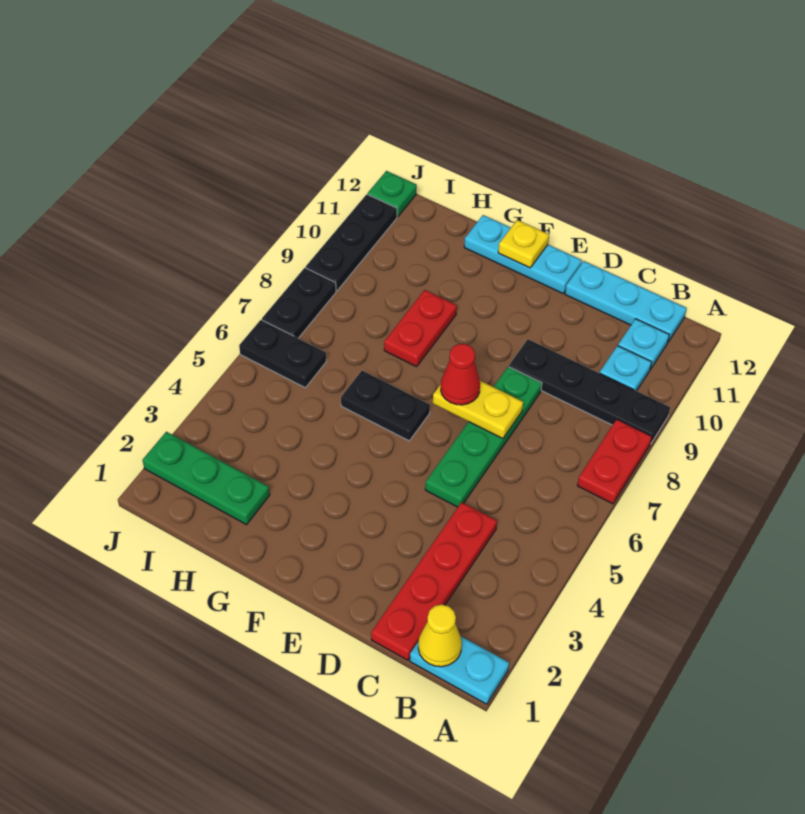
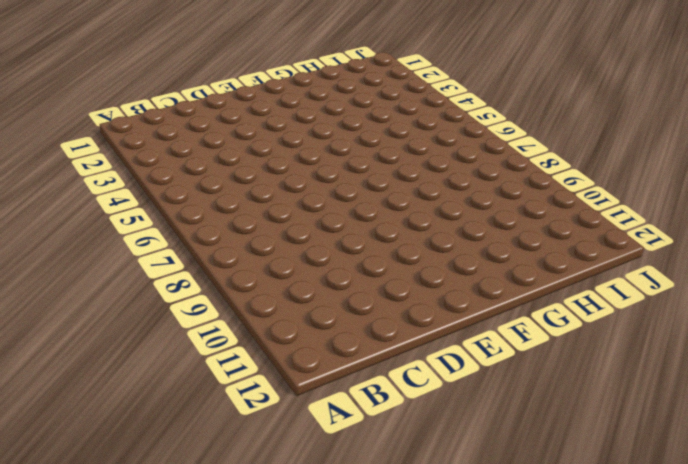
none -> cyan plate A1:B1 level 1
none -> red plate A7:A8 level 1
none -> black plate A9:D9 level 1

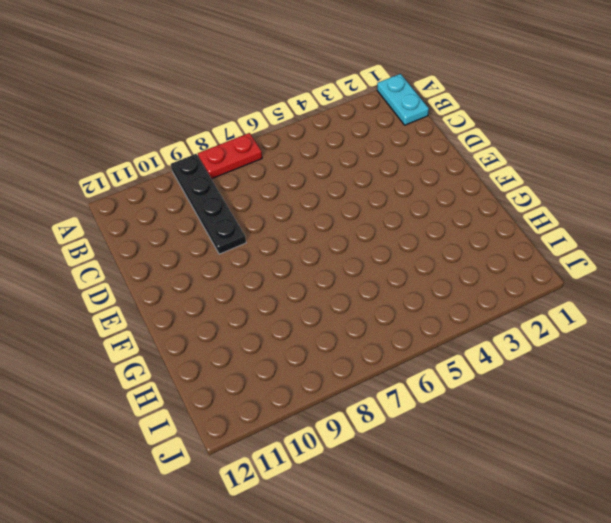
none -> cyan plate B10 level 1
none -> cyan plate B11 level 1
none -> cyan plate B12:D12 level 1

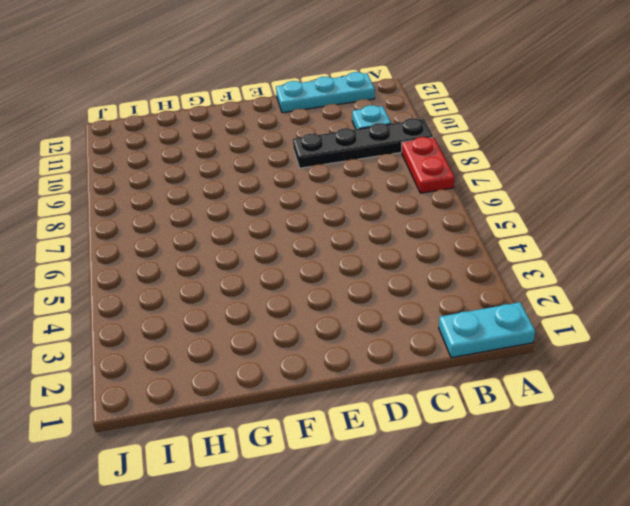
none -> cyan plate B11 level 1
none -> red plate C1:C4 level 1
none -> green plate D5:D8 level 1

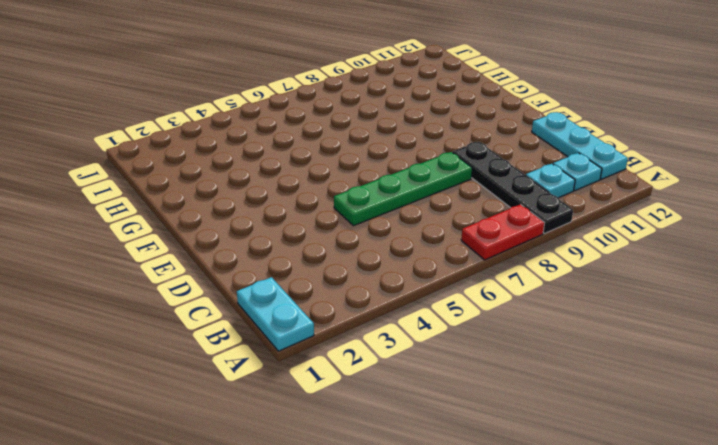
none -> red plate C1:C4 level 1
none -> cyan plate E12:G12 level 1
none -> black plate F6:G6 level 1

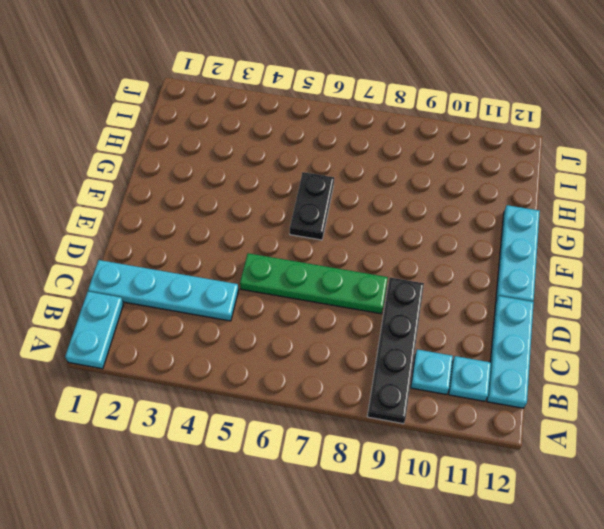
cyan plate C1:C4 level 1 -> red plate C1:C4 level 1
none -> red plate A7:A8 level 1
none -> red plate G8:G9 level 1
none -> green plate H2:J2 level 1

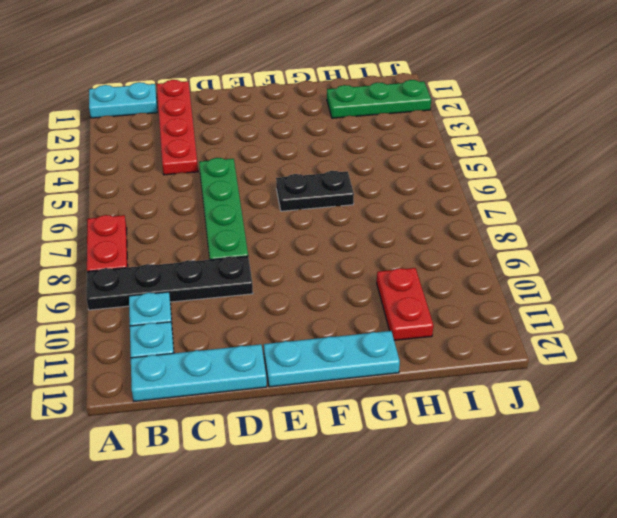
red plate H10:H11 level 1 -> red plate G8:G9 level 1
none -> black plate I6:J6 level 1
none -> black plate J7:J8 level 1
none -> black plate J9:J11 level 1

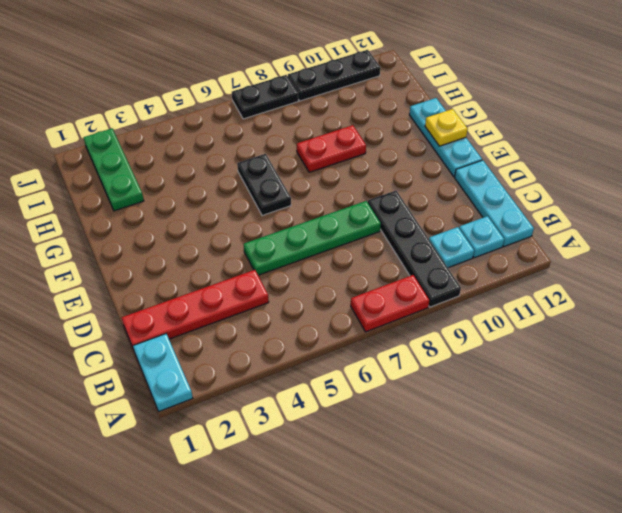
none -> black plate I6:J6 level 1
none -> green plate J12 level 1
none -> yellow cone B1 level 2

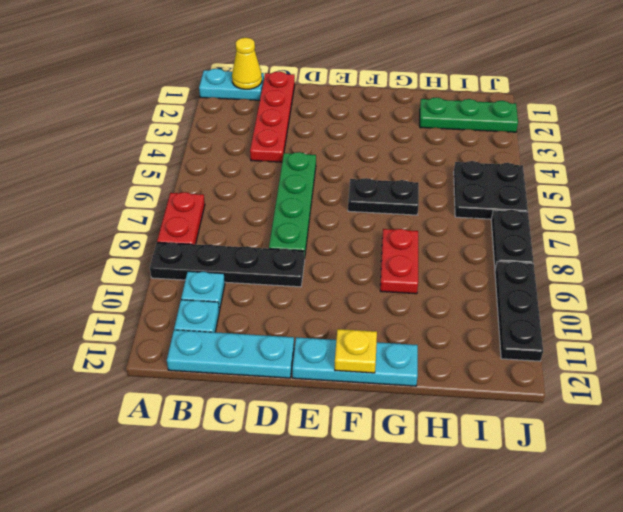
black plate I5:J6 level 1 -> black plate I6:J6 level 1
none -> green plate J12 level 1
none -> yellow plate D7:E7 level 2
none -> red cone E7 level 3

